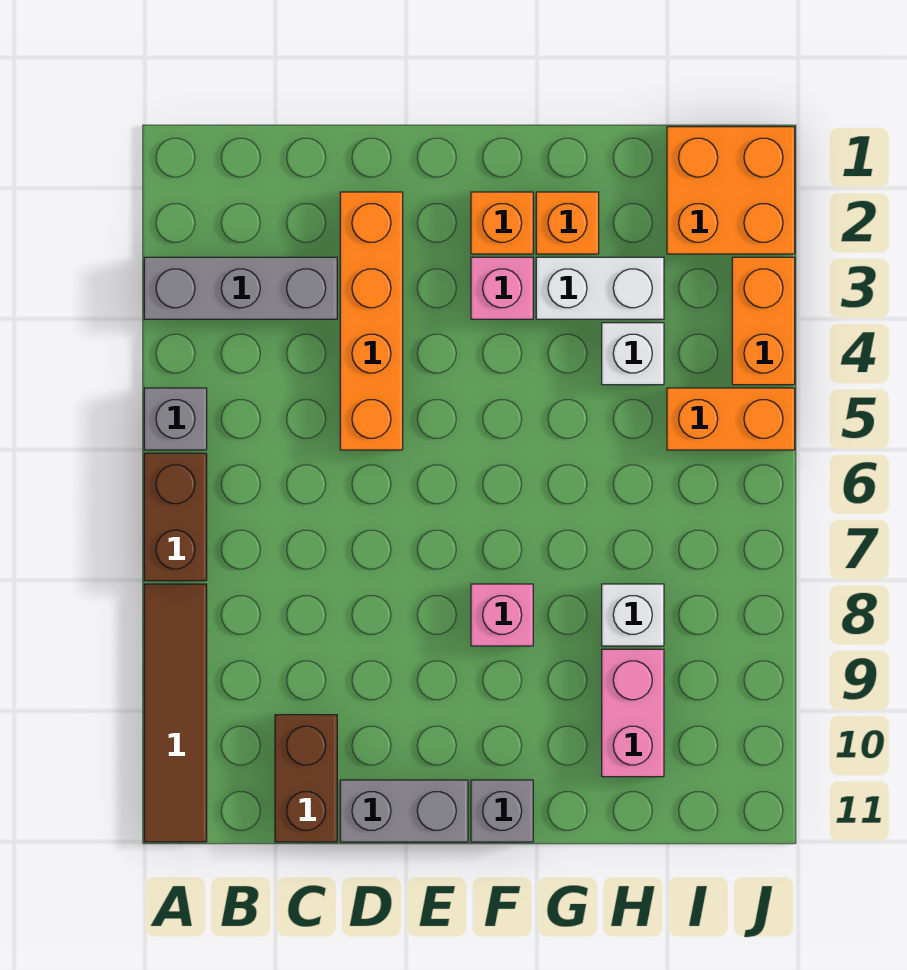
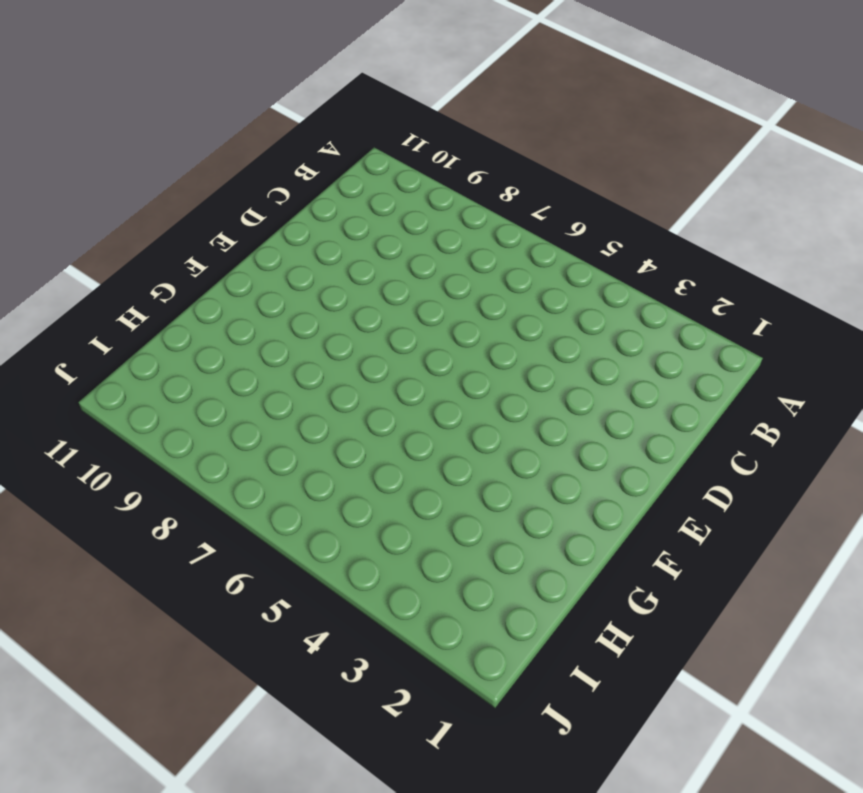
none -> grey brick A3:C3 level 1
none -> grey brick A5 level 1
none -> brown brick A6:A7 level 1

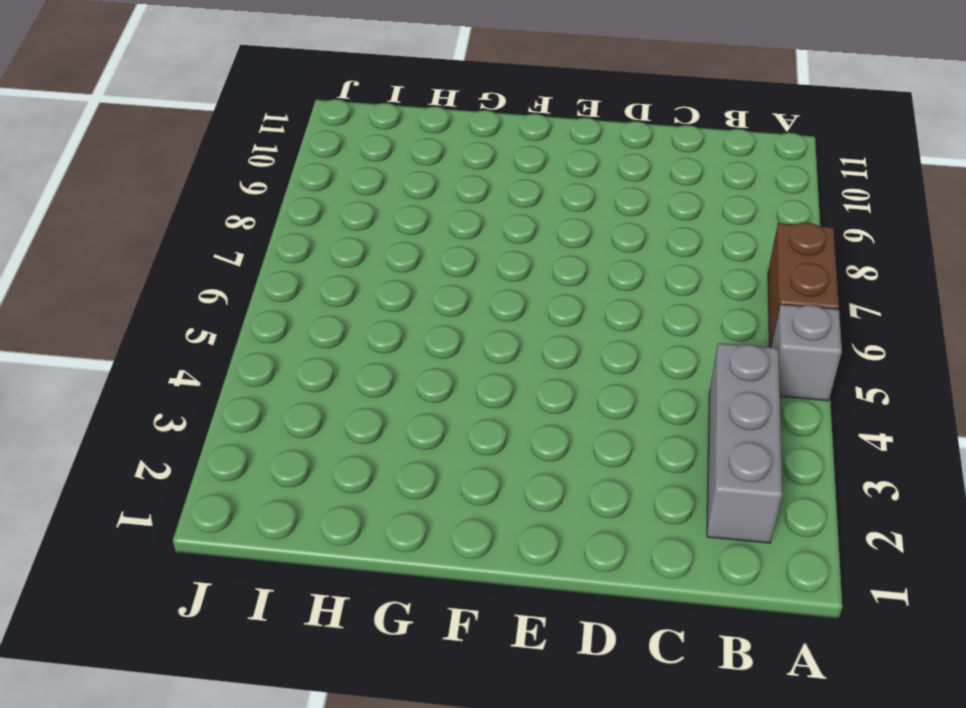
grey brick B2:B4 level 1 -> grey brick A3:C3 level 1
none -> brown tile A8:A11 level 1
none -> brown brick C10:C11 level 1
none -> orange brick D2:D5 level 1

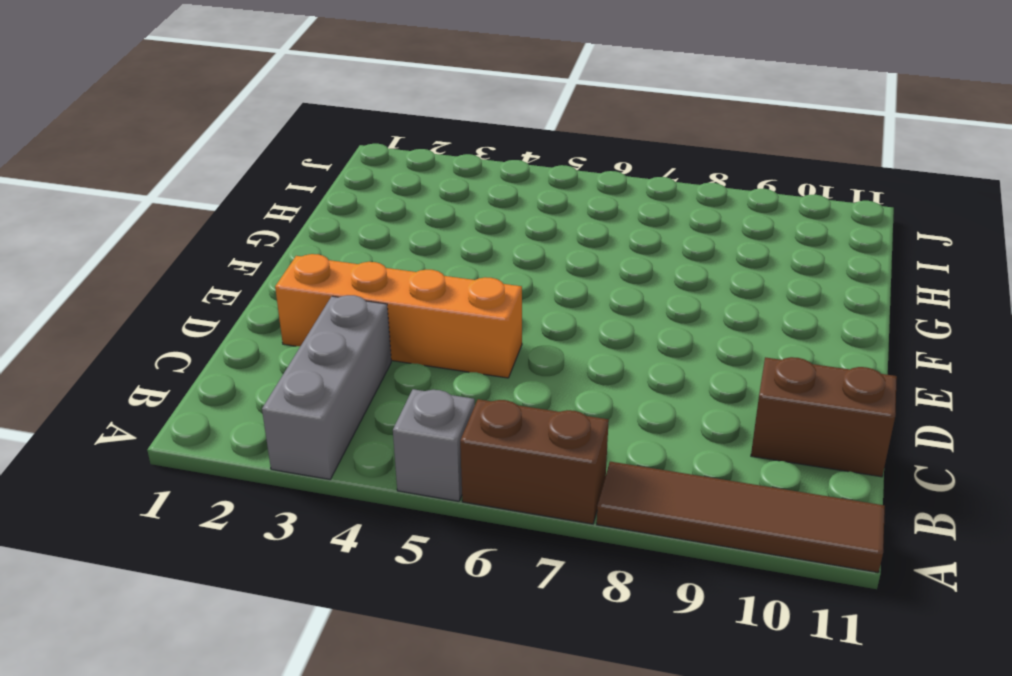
none -> grey brick D11:E11 level 1
none -> orange brick F2 level 1
none -> pink brick F3 level 1

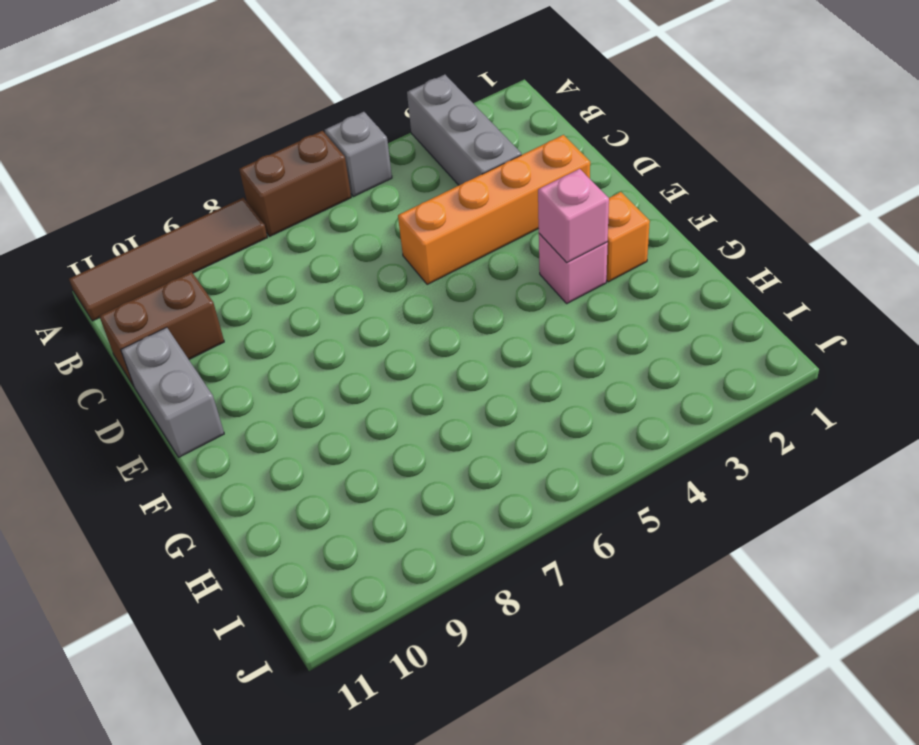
pink brick F3 level 2 -> pink brick F8 level 1
none -> grey brick F11 level 1
none -> orange brick G2 level 1
none -> white brick G3:H3 level 1

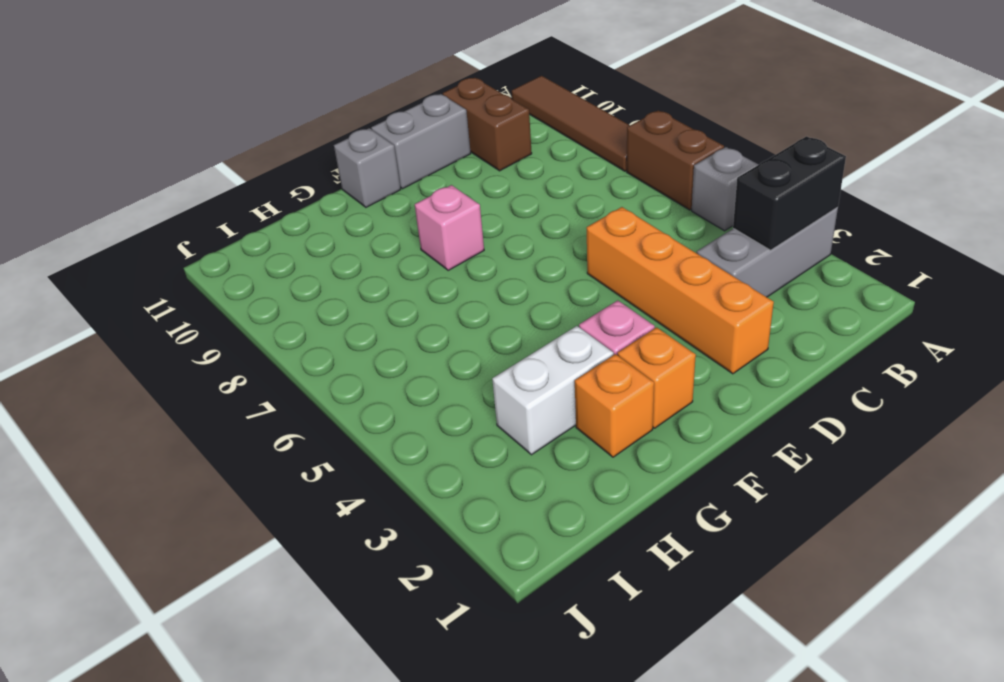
black brick A3:B3 level 2 -> none
none -> white brick H4 level 1
none -> white brick H8 level 1
none -> pink brick H9:H10 level 1

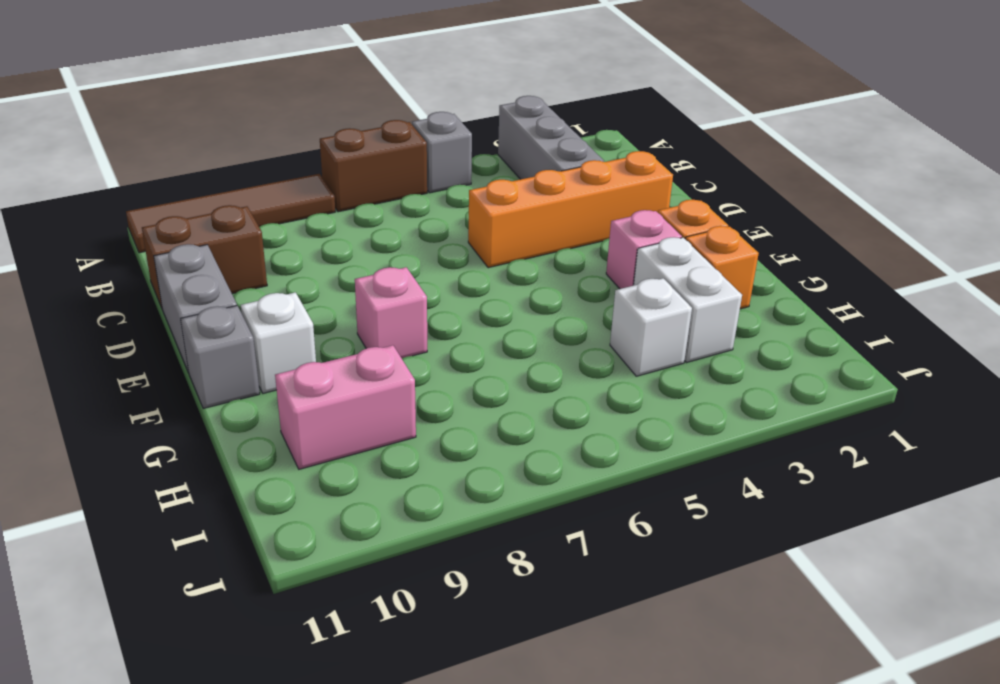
white brick F10 level 1 -> white brick H8 level 1
none -> orange brick I1:J2 level 1
none -> orange brick I5:J5 level 1
none -> orange brick J3:J4 level 1

